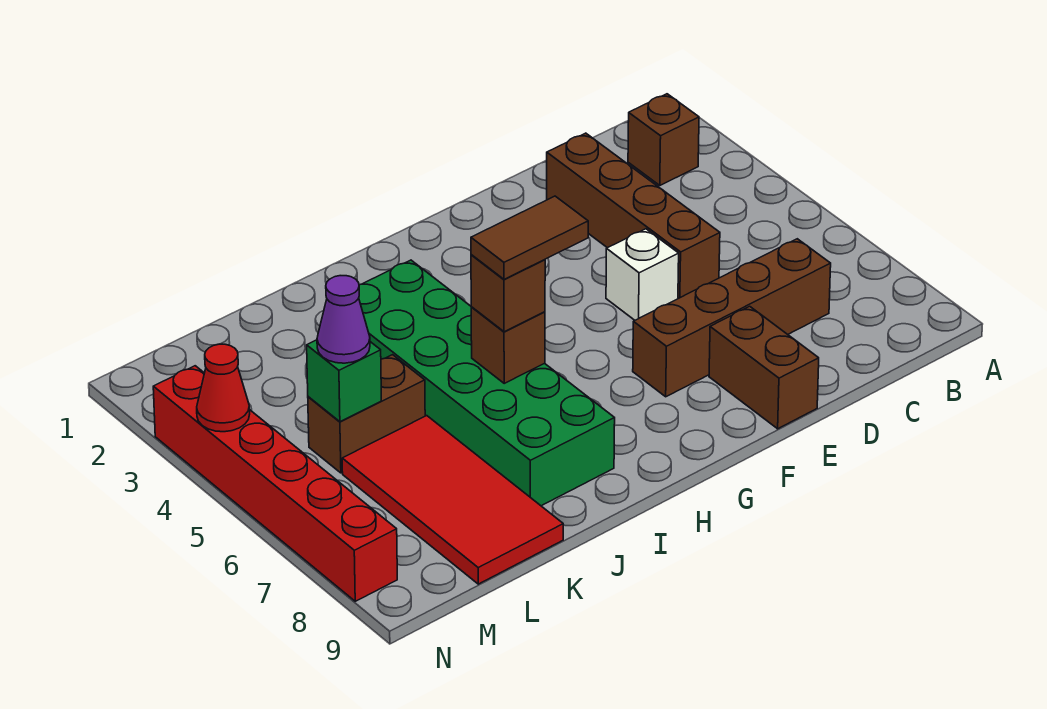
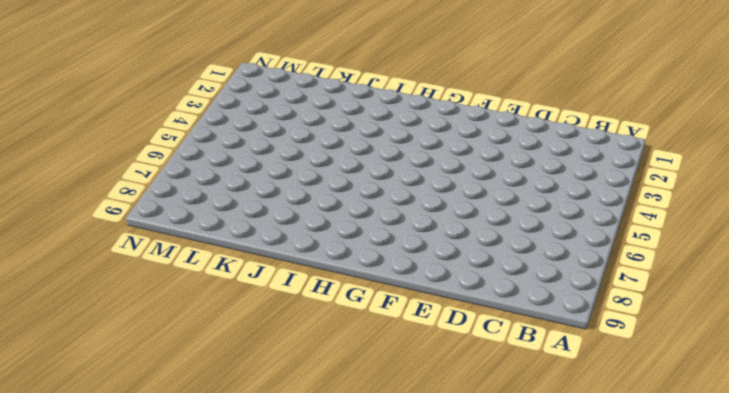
none -> brown brick B2 level 1
none -> brown brick C7:F7 level 1
none -> brown brick D2:D5 level 1

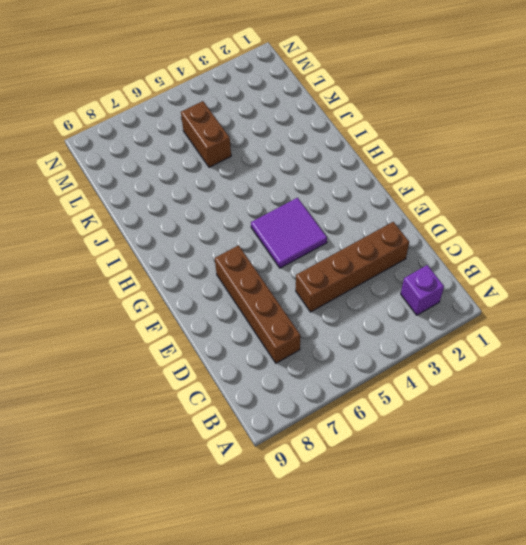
purple brick B2 level 1 -> brown brick B2 level 1
purple tile F4:G5 level 1 -> none
none -> white brick E5 level 1
none -> brown brick E8:E9 level 1
none -> green brick I3:J8 level 1

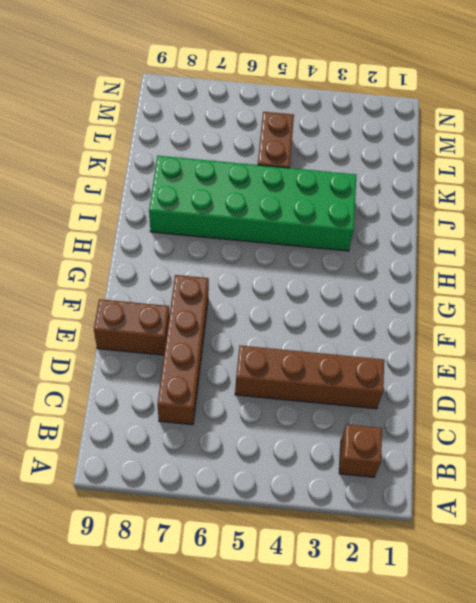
none -> white brick E5 level 1
none -> red tile K6:L9 level 1
none -> red brick N3:N8 level 1

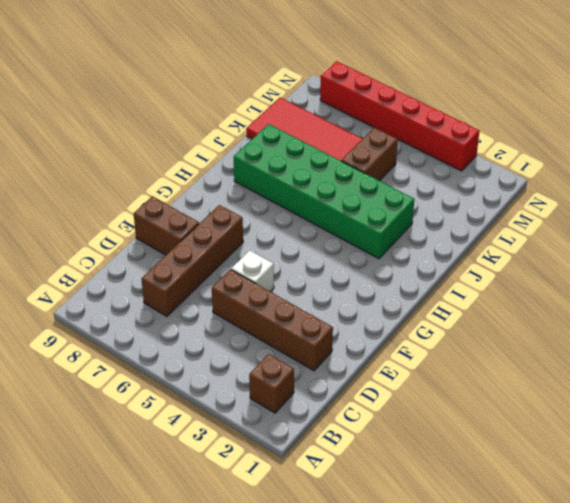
none -> brown brick I6 level 2
none -> green brick L5 level 2
none -> red cone N4 level 2

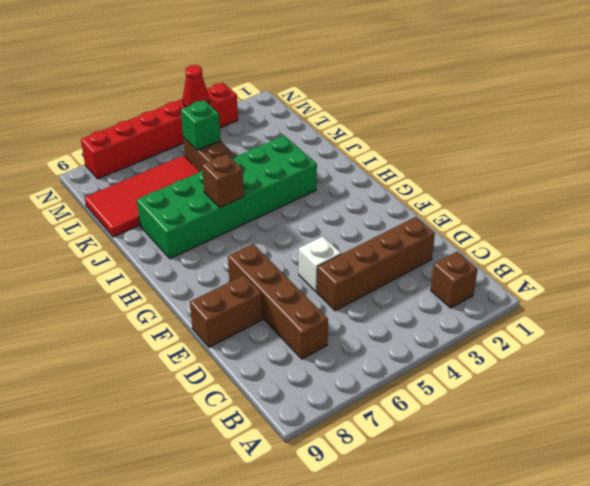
none -> brown brick I6 level 3
none -> purple cone L5 level 3
none -> brown tile H6:I6 level 4

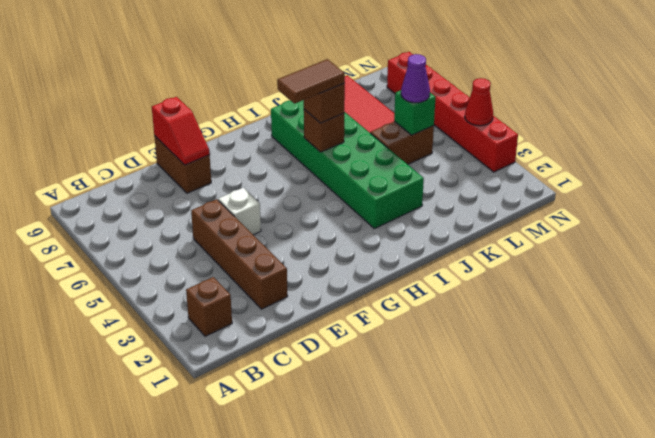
red slope E8:E9 level 2 top 9 -> none
none -> brown brick C7:F7 level 1

